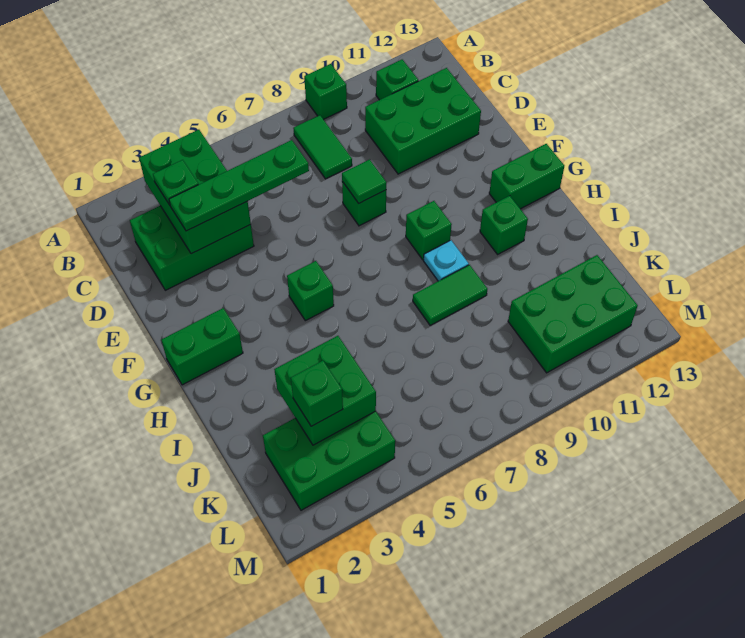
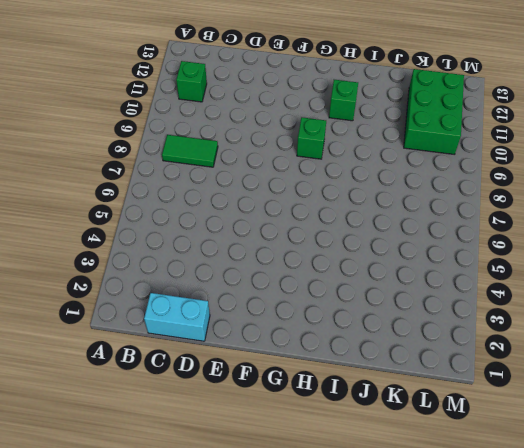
cyan brick C1:D1 level 1 -> none
none -> green brick A9 level 1
none -> green brick C2:D4 level 1
none -> green brick C10:D12 level 1

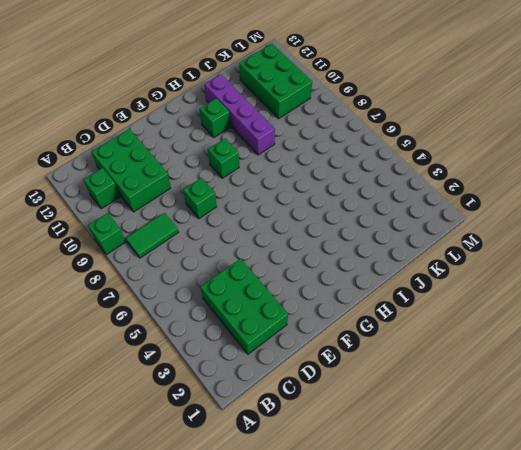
purple brick I9:I12 level 1 -> green tile I8:I9 level 1
none -> green brick G1:G2 level 1
none -> green brick G5 level 1
none -> green brick G12:G13 level 1

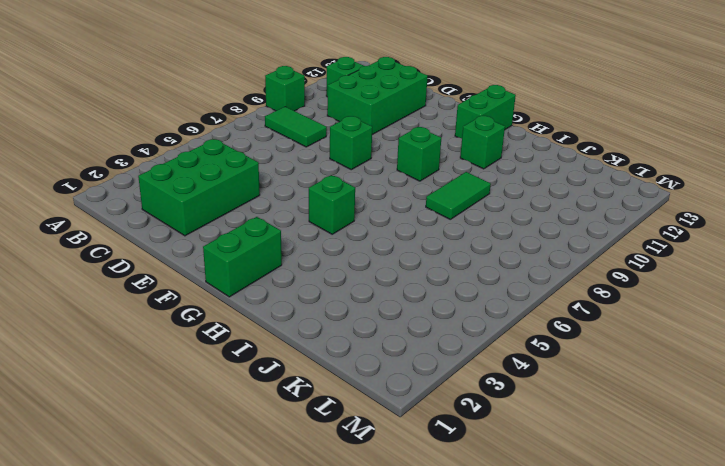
none -> cyan plate H9 level 1
none -> green brick K2:L4 level 1
none -> green brick K10:L12 level 1

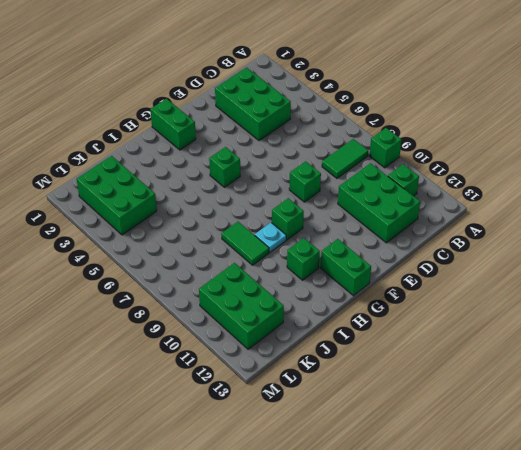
none -> green brick B3:D4 level 2
none -> green tile E8 level 2
none -> green brick J3:K4 level 2

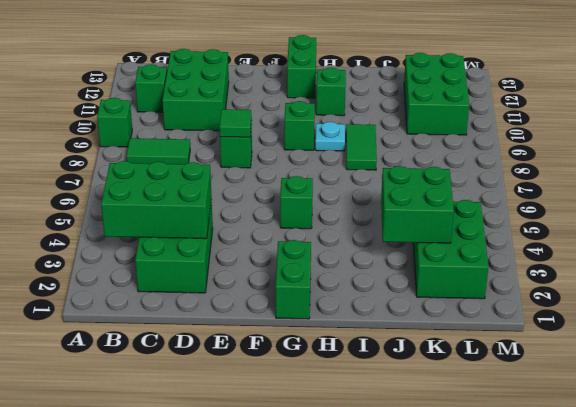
none -> green plate C3 level 3
none -> green plate D3:D6 level 3
none -> green brick K3 level 3

